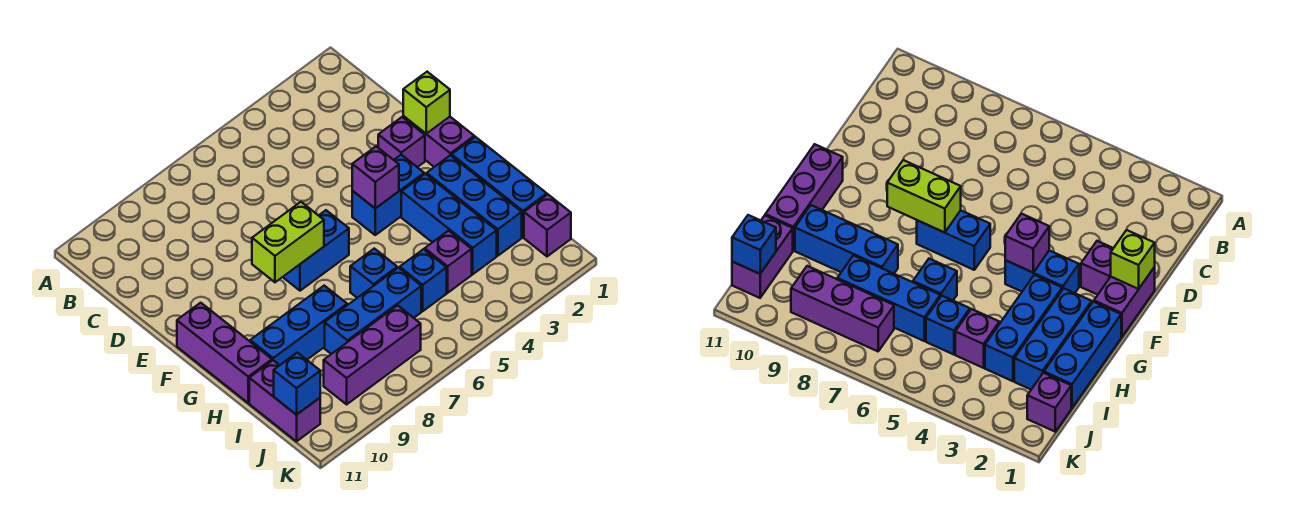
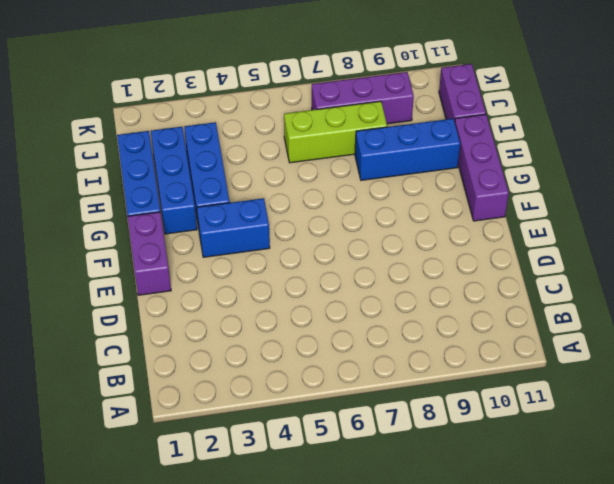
lime brick I6:I8 level 1 -> blue brick I6:I8 level 1
none -> purple brick E2 level 1
none -> blue brick F6:F7 level 1
none -> blue brick H6 level 1

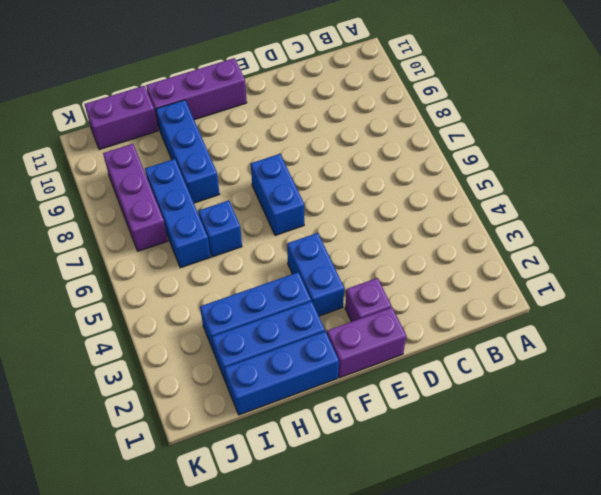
none -> purple brick I4 level 1
none -> blue brick I5 level 1
none -> purple brick J1 level 1

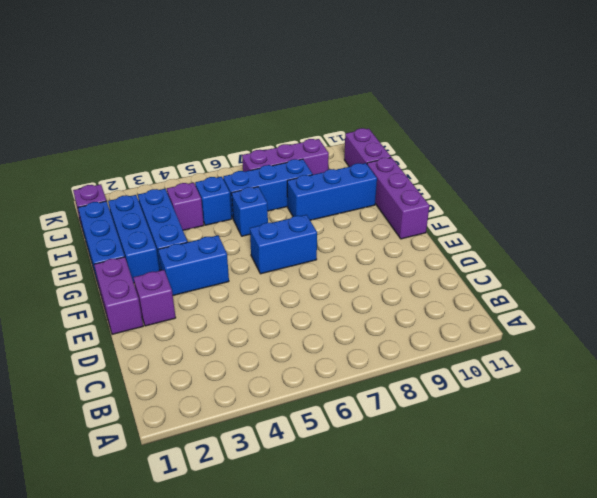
none -> lime brick E1 level 2
none -> purple brick F4 level 2
none -> lime brick F7:F8 level 2

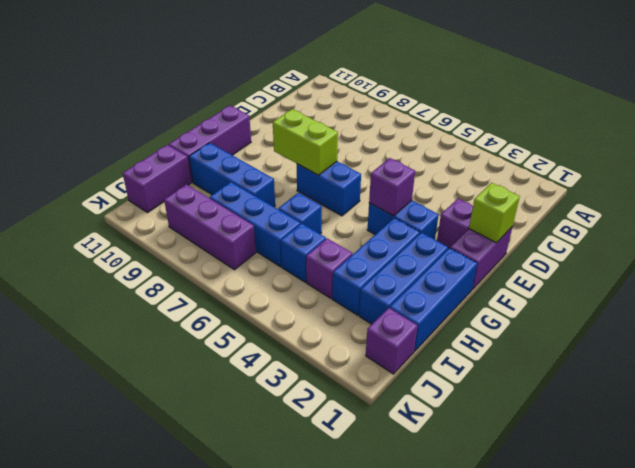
none -> blue brick J11 level 2

